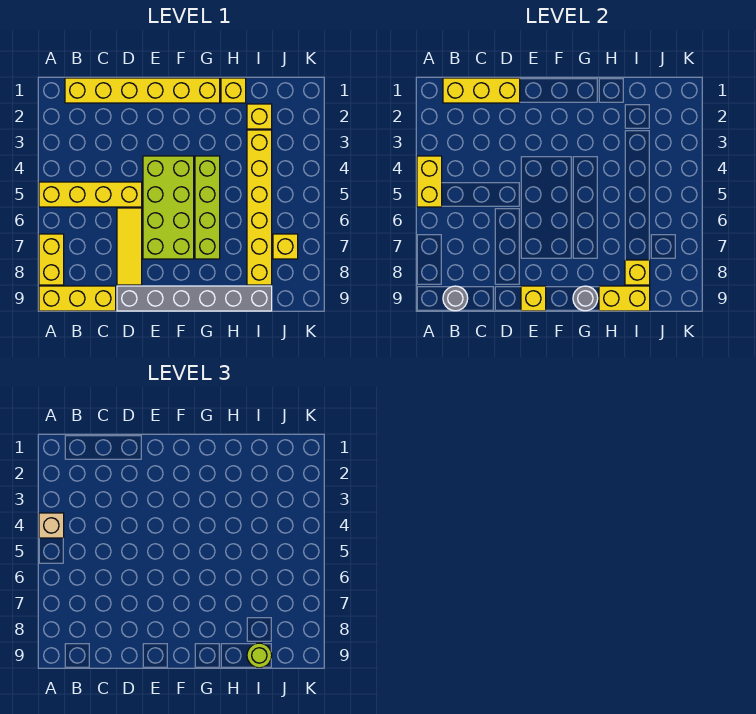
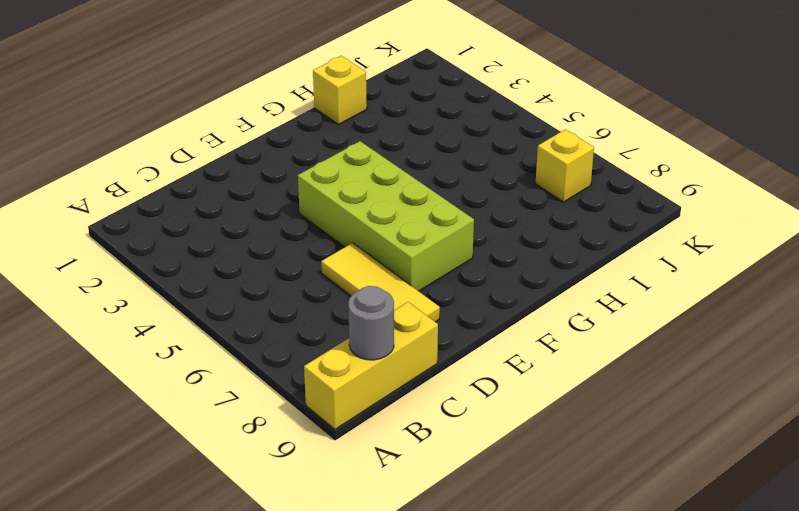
none -> yellow brick A5:D5 level 1
none -> yellow brick A7:A8 level 1
none -> yellow brick B1:G1 level 1

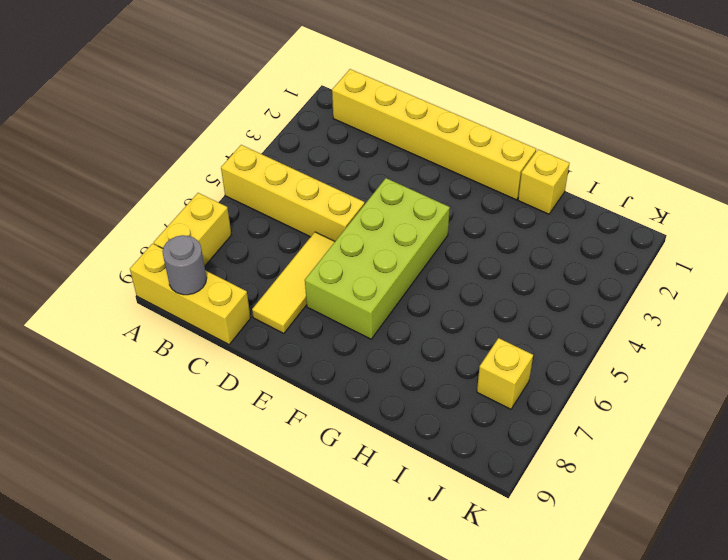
none -> grey brick D9:I9 level 1
none -> lime brick G4:G7 level 1
none -> yellow brick I2 level 1

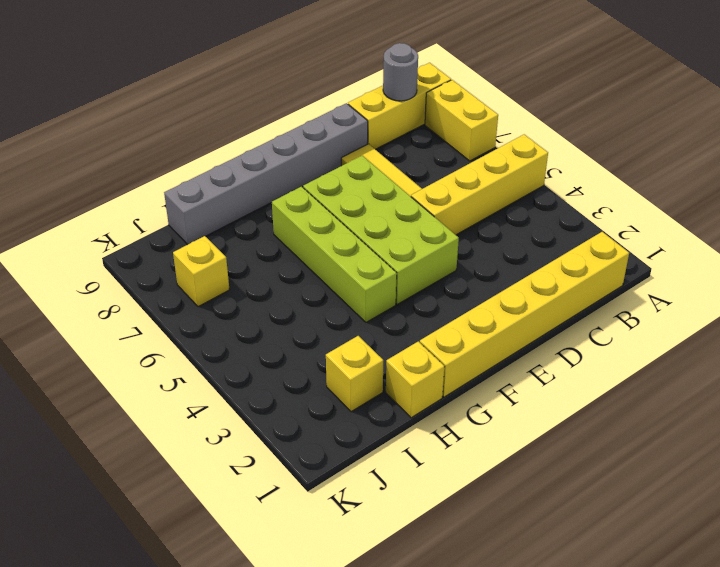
none -> yellow brick I3:I8 level 1
none -> yellow brick A4:A5 level 2
none -> yellow brick B1:D1 level 2

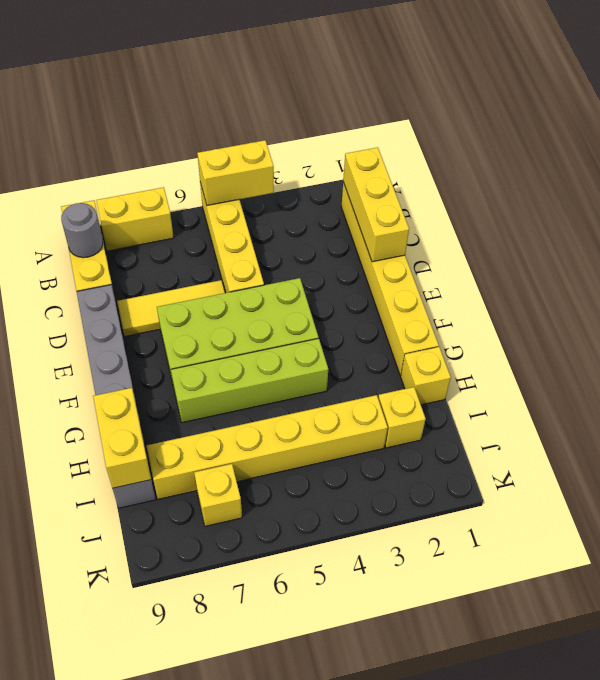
none -> yellow brick E9 level 2
none -> grey round brick G9 level 2
none -> yellow brick I8 level 2

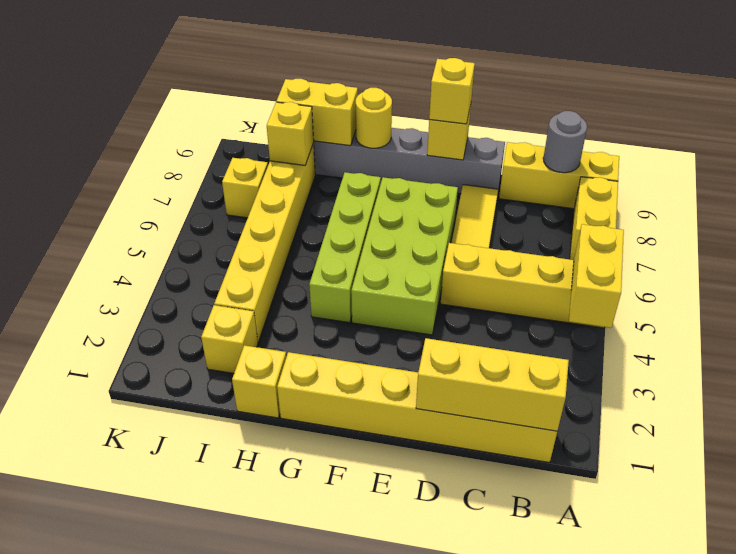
yellow brick E9 level 3 -> none
yellow round brick G9 level 2 -> grey round brick G9 level 2
none -> tan brick A4 level 3
none -> lime round brick I9 level 3

